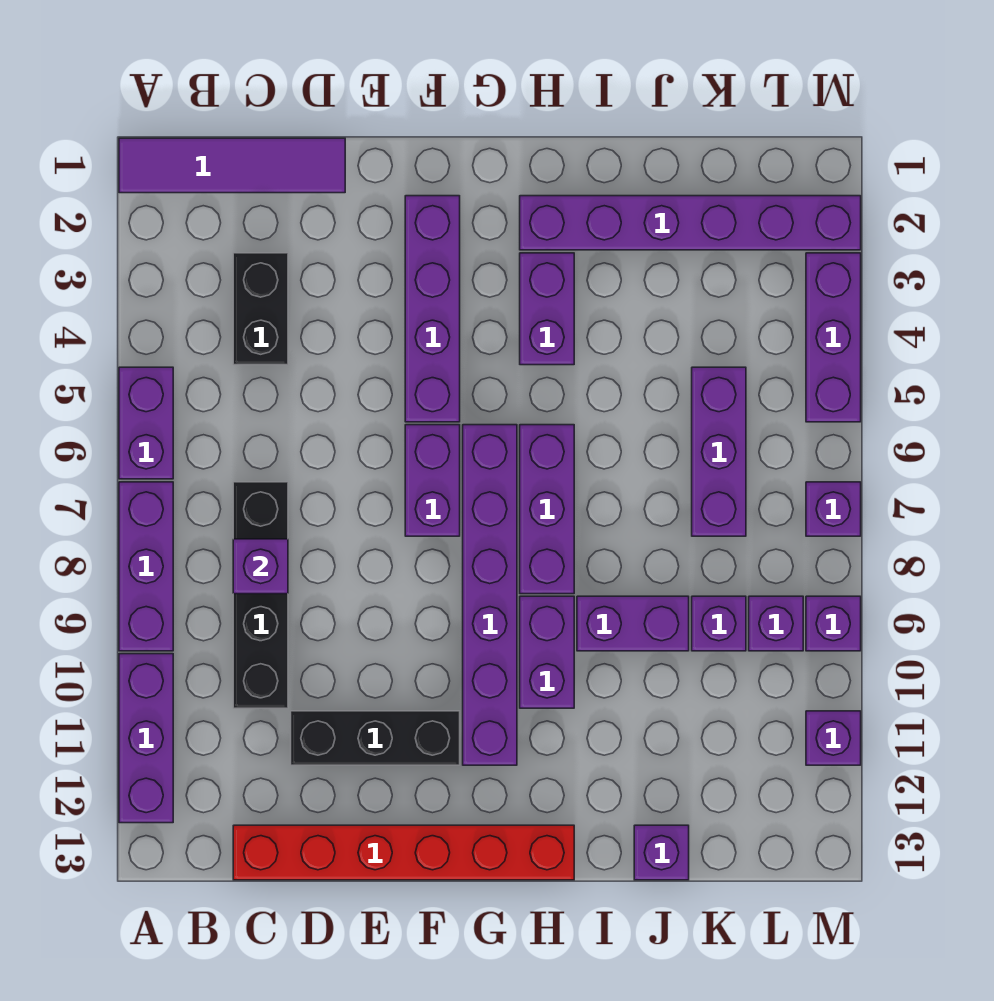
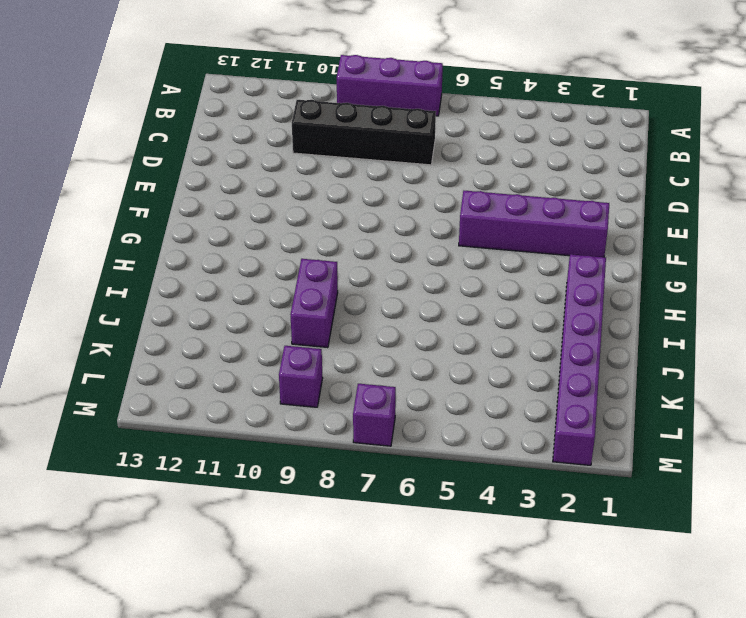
none -> purple tile A1:D1 level 1
none -> purple brick A5:A6 level 1
none -> purple brick A10:A12 level 1

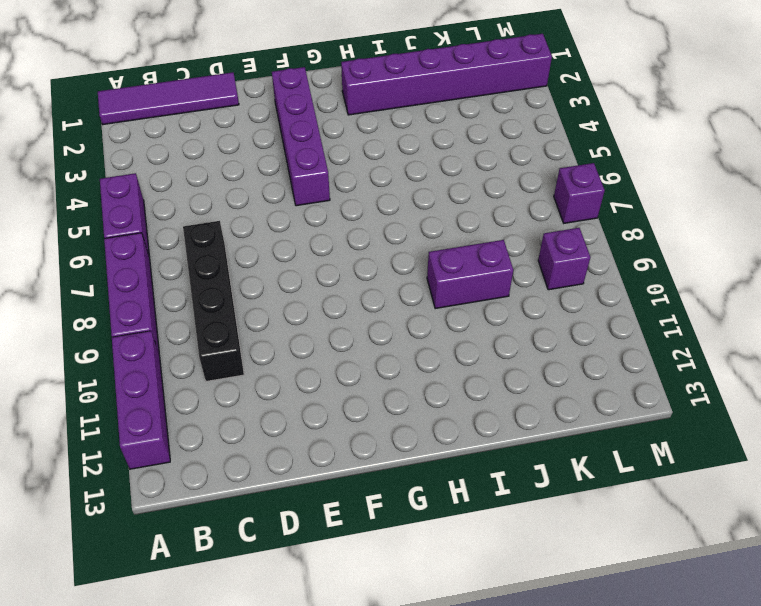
none -> black brick C3:C4 level 1
none -> red brick C13:H13 level 1
none -> black brick D11:F11 level 1

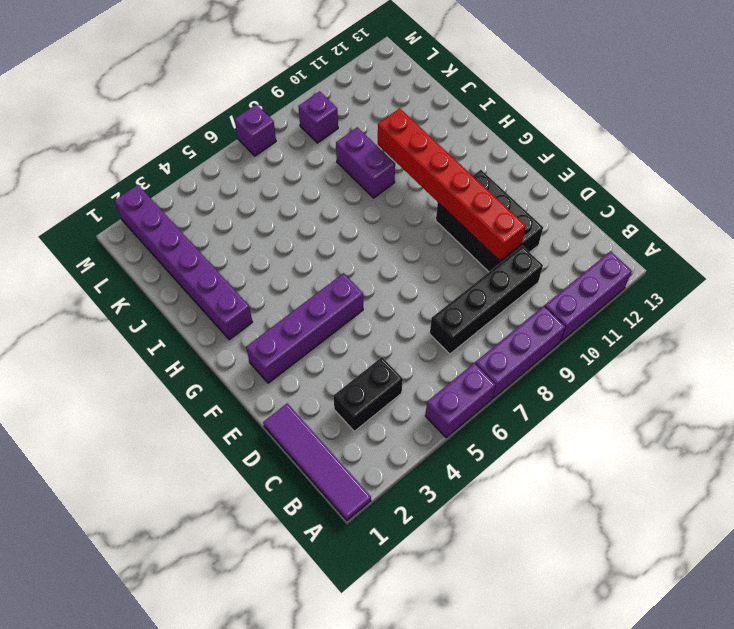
black brick D10:F11 level 1 -> black brick D11:F11 level 1
red brick D10:I10 level 2 -> red brick C13:H13 level 1
none -> purple brick F6:F7 level 1
none -> purple brick G6:G11 level 1
none -> purple brick H3:H4 level 1

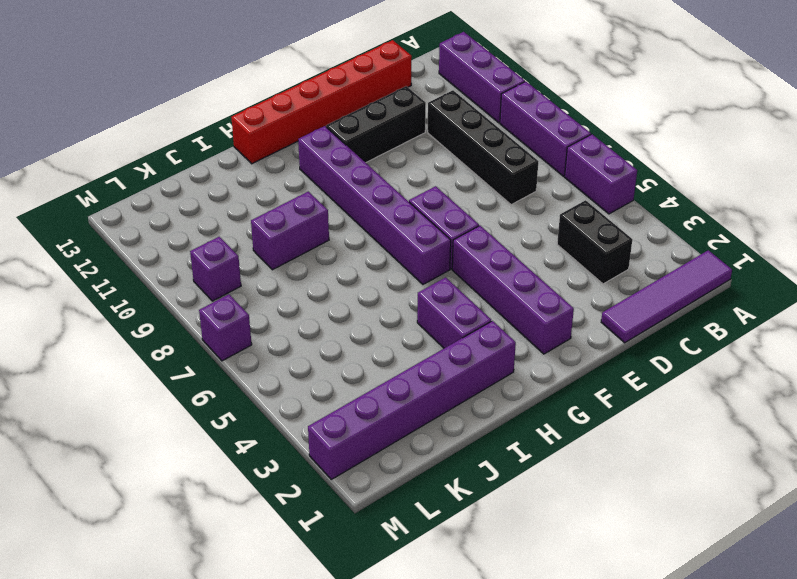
none -> purple brick H6:H8 level 1
none -> purple brick H9:H10 level 1
none -> purple brick J13 level 1

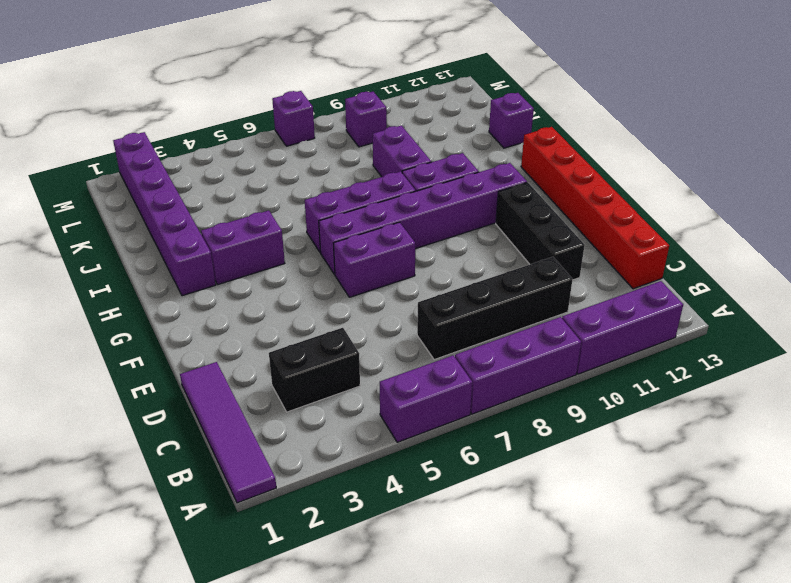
none -> purple brick F2:F5 level 1
none -> purple brick K5:K7 level 1
none -> purple brick K9 level 1

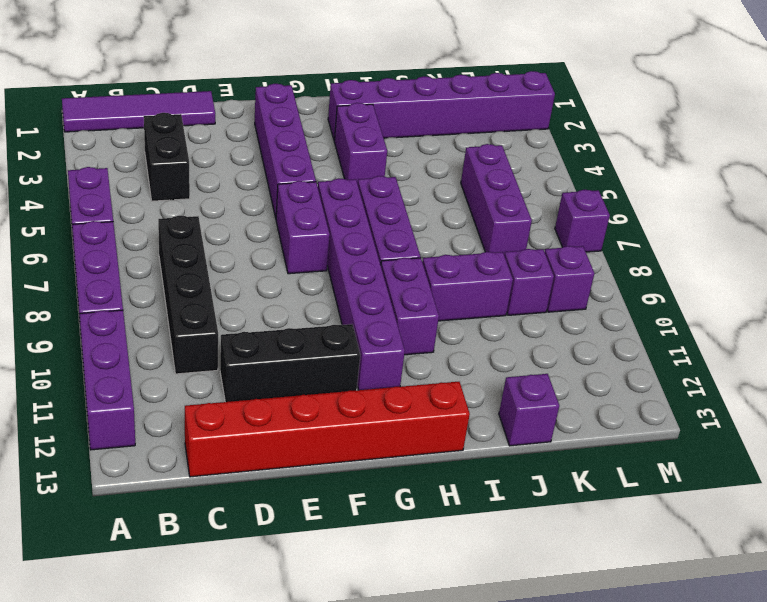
none -> purple brick M3:M5 level 1
none -> purple brick M9 level 1
none -> purple brick M11 level 1

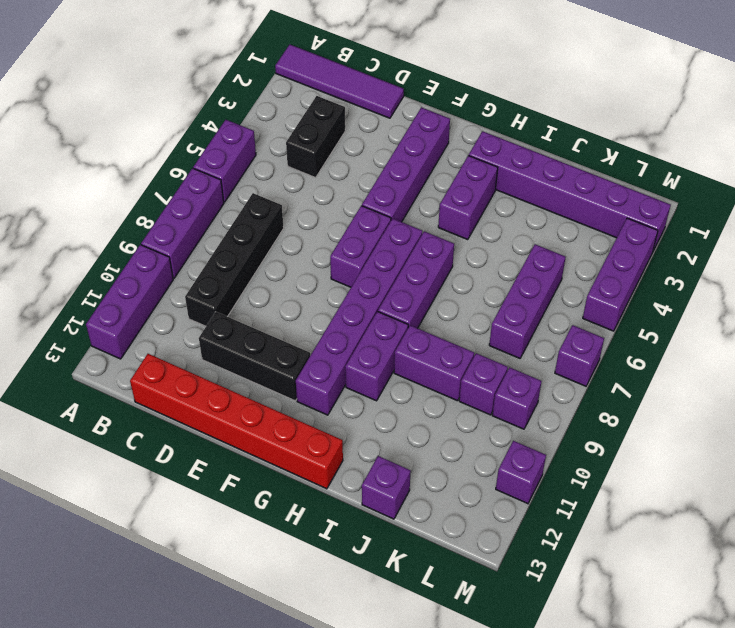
none -> purple brick M9 level 1
none -> purple brick C8 level 2

